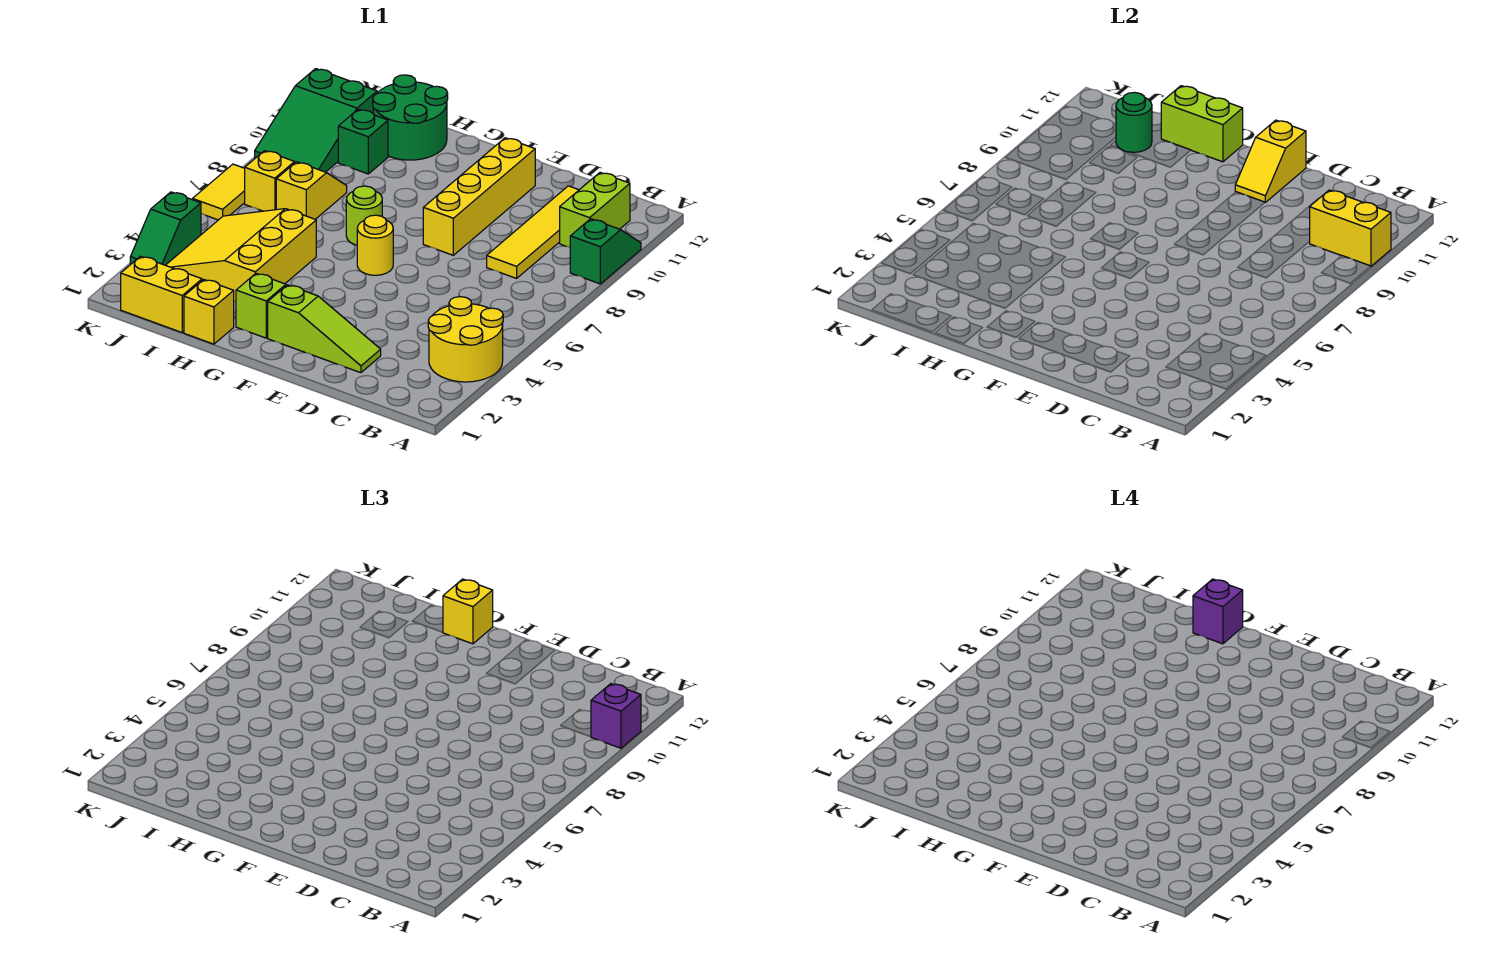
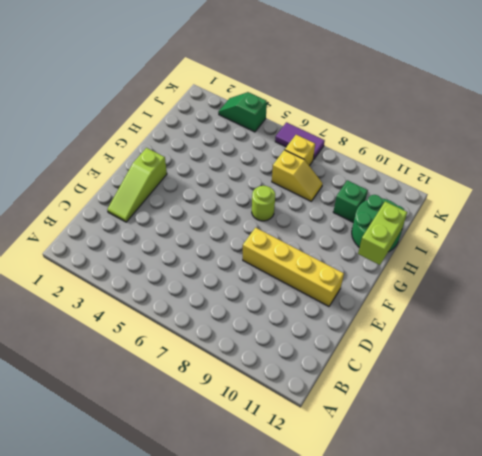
purple tile K6:K7 level 1 -> yellow tile K6:K7 level 1
none -> yellow round brick A3:B4 level 1
none -> green slope A9:A10 level 1 top 9
none -> lime brick B10:B11 level 1

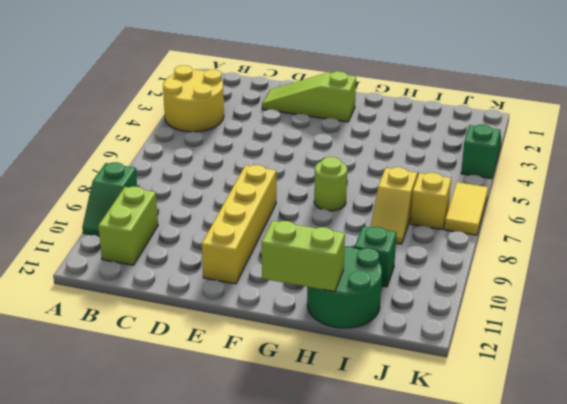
none -> yellow tile C8:C11 level 1
none -> yellow round brick F6 level 1
none -> lime brick G2 level 1

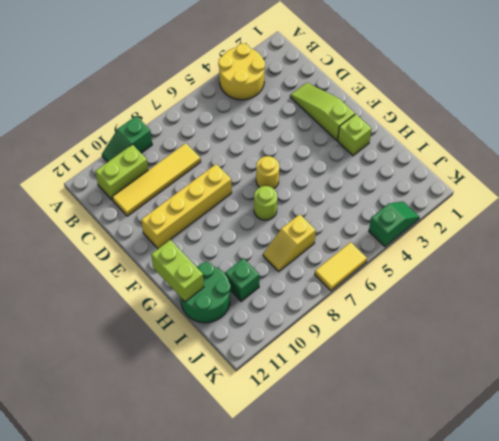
none -> yellow brick H1 level 1
none -> yellow slope H3:J5 level 1 top H
none -> yellow brick I1:J1 level 1

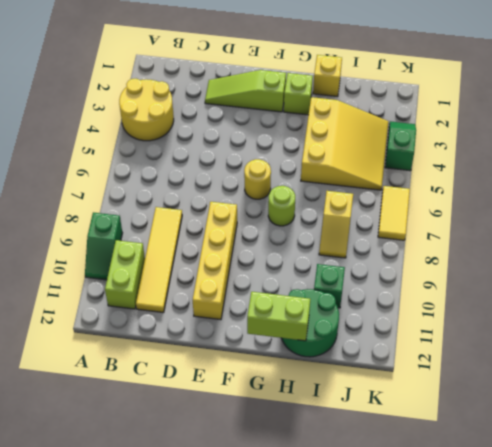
none -> yellow brick I1:J1 level 1
none -> yellow brick J7 level 1
none -> green slope J9:K11 level 1 top 11

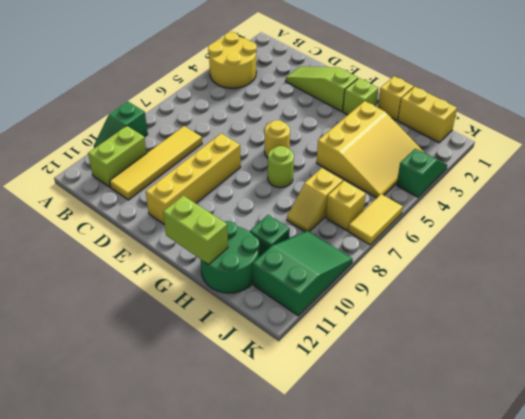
none -> yellow brick A10:B10 level 2
none -> yellow slope E11:E12 level 2 top 12
none -> green round brick I11 level 2

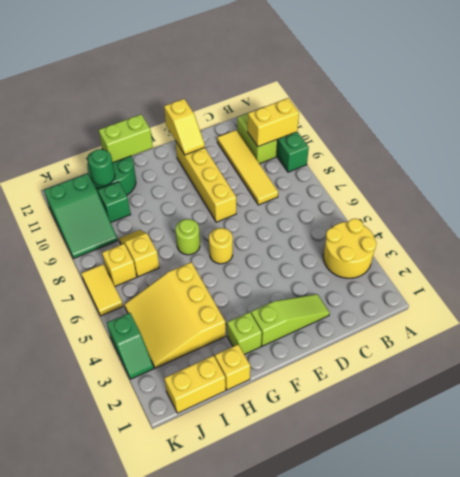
none -> purple brick A10 level 3
none -> yellow brick G12 level 3
none -> purple brick G12 level 4

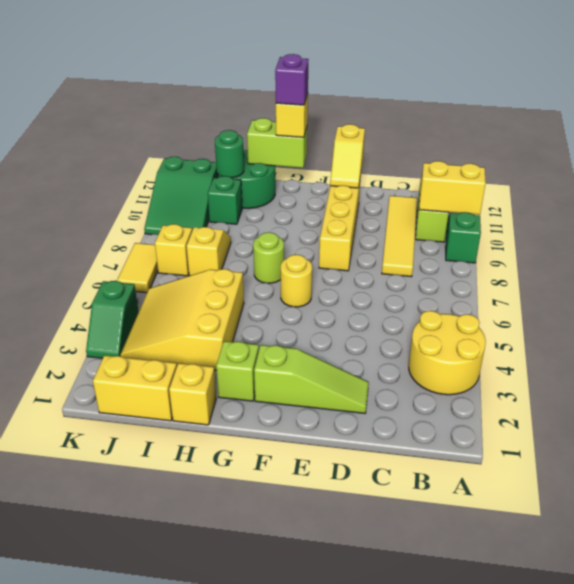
none -> purple brick A10 level 3

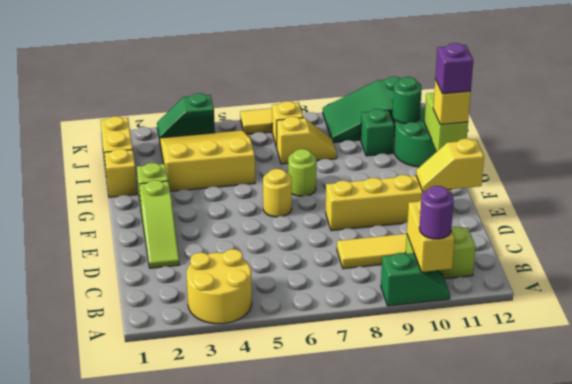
purple round brick A10 level 3 -> purple brick A10 level 3

